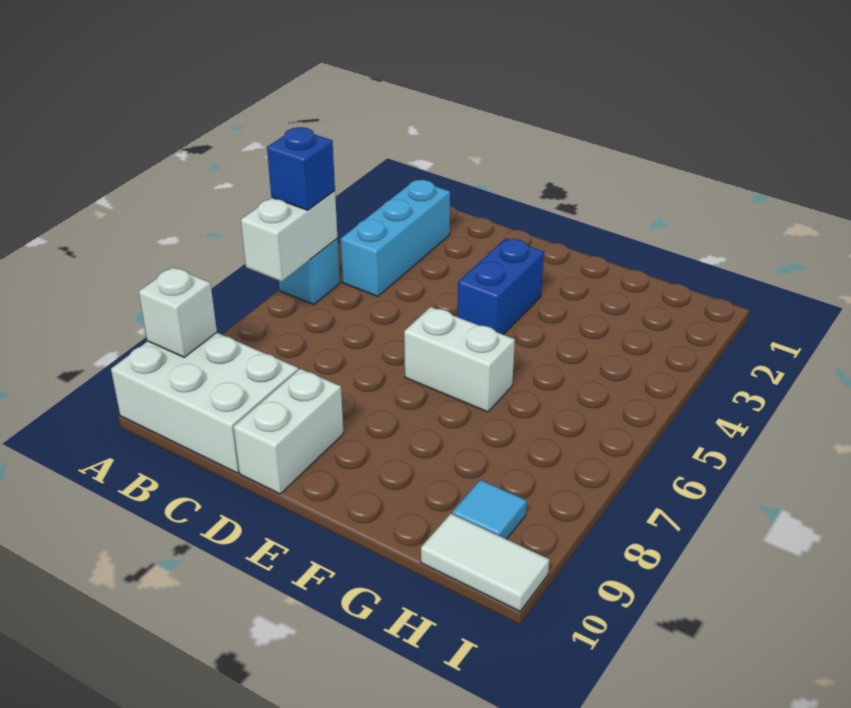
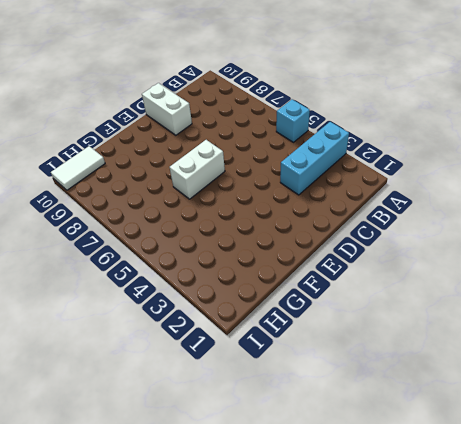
cyan brick A3:C3 level 1 -> cyan brick B2:B4 level 1
none -> white brick A9:C10 level 1
none -> blue brick E3:E4 level 1

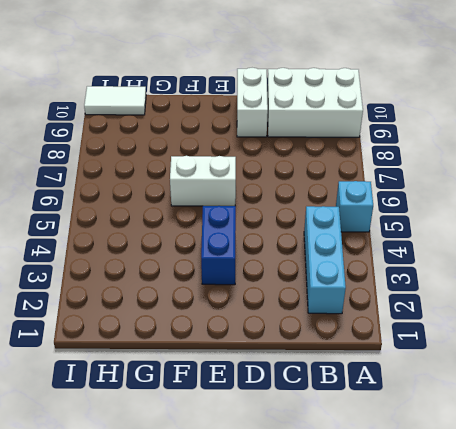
none -> cyan tile H9 level 1
none -> white brick A5:A6 level 2

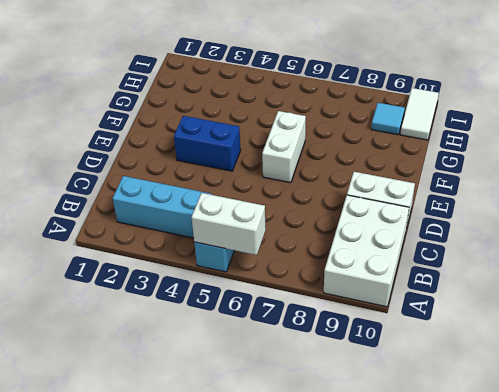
none -> white brick A9 level 2
none -> blue brick A5 level 3

